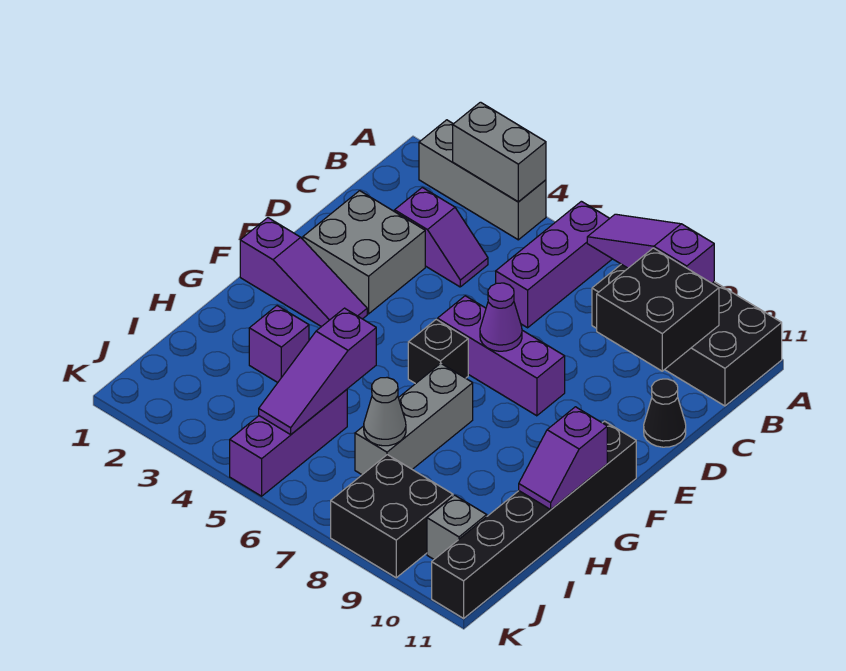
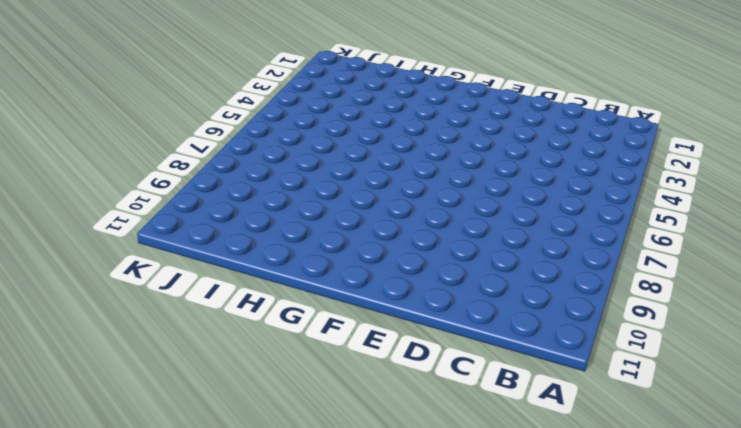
none -> grey brick A2:A4 level 1
none -> purple brick A6:C6 level 1
none -> black brick A8:B11 level 1

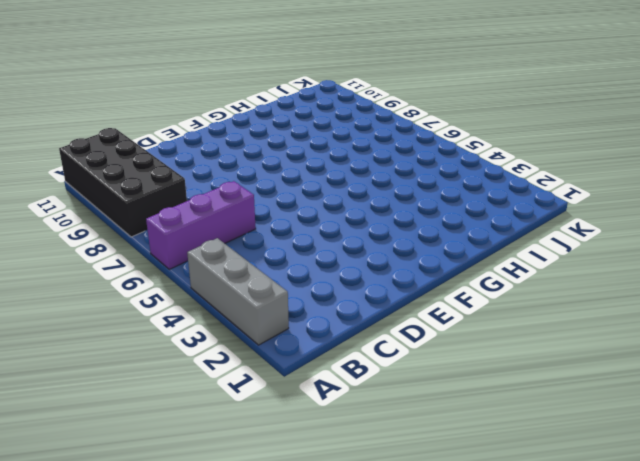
none -> purple slope C3:C4 level 1 top 3
none -> grey brick D2:E3 level 1
none -> black cone D11 level 1

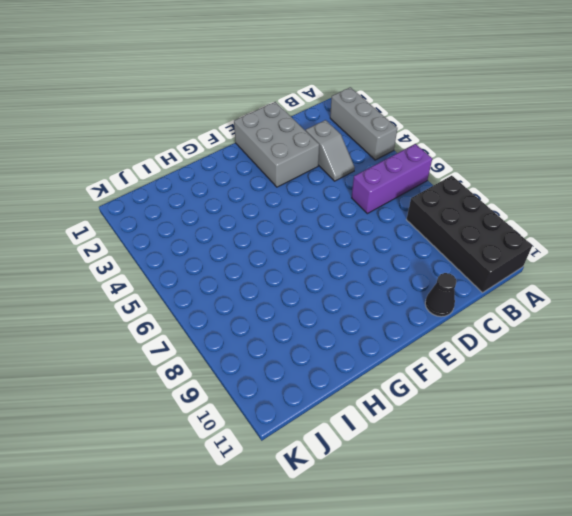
grey slope C3:C4 level 1 top 3 -> purple slope C3:C4 level 1 top 3
grey brick D1:E3 level 1 -> grey brick D2:E3 level 1
none -> purple brick E6:E8 level 1
none -> purple slope F1:F3 level 1 top 1
none -> black brick F6 level 1

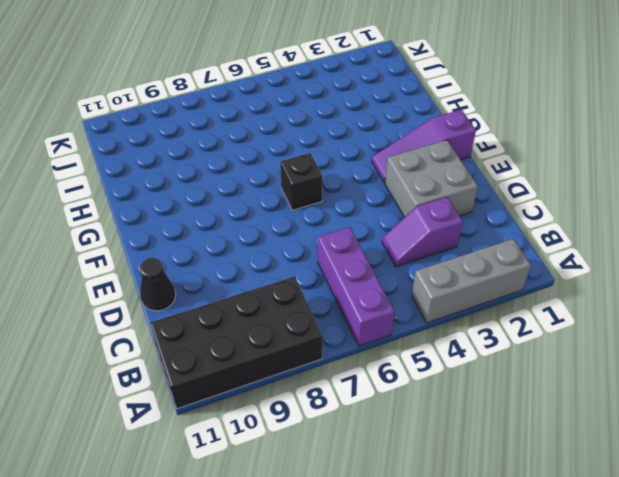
none -> purple brick E6:E8 level 1
none -> black brick F11:K11 level 1
none -> grey brick G7:I7 level 1

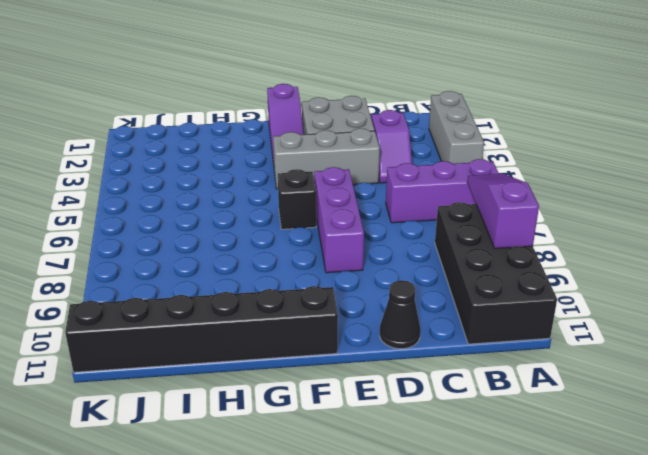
grey brick D4:F4 level 1 -> grey brick G7:I7 level 1
none -> purple brick H3 level 1
none -> purple brick I5:K5 level 1
none -> black brick J8:K9 level 1

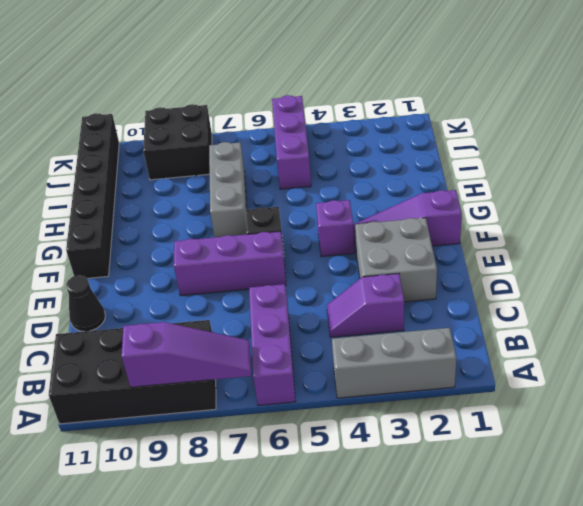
purple brick F4 level 1 -> purple brick H3 level 1
none -> grey brick J10 level 1
none -> grey brick A3:A4 level 2
none -> black brick B9:C10 level 2

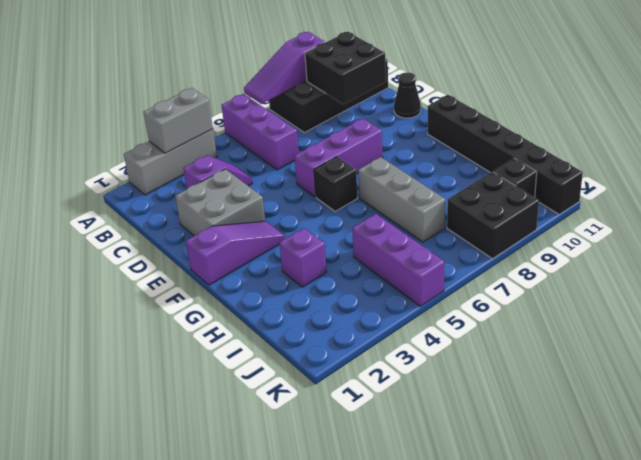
black brick J10 level 1 -> grey brick J10 level 1
none -> purple cone E7 level 2
none -> purple slope G11:H11 level 2 top G
none -> purple slope H5:J5 level 2 top H

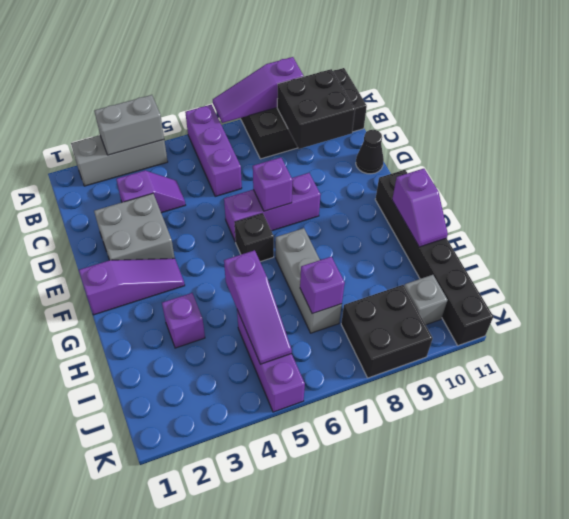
purple brick E7 level 2 -> purple cone E7 level 2
purple brick I7 level 2 -> grey cone I7 level 2

